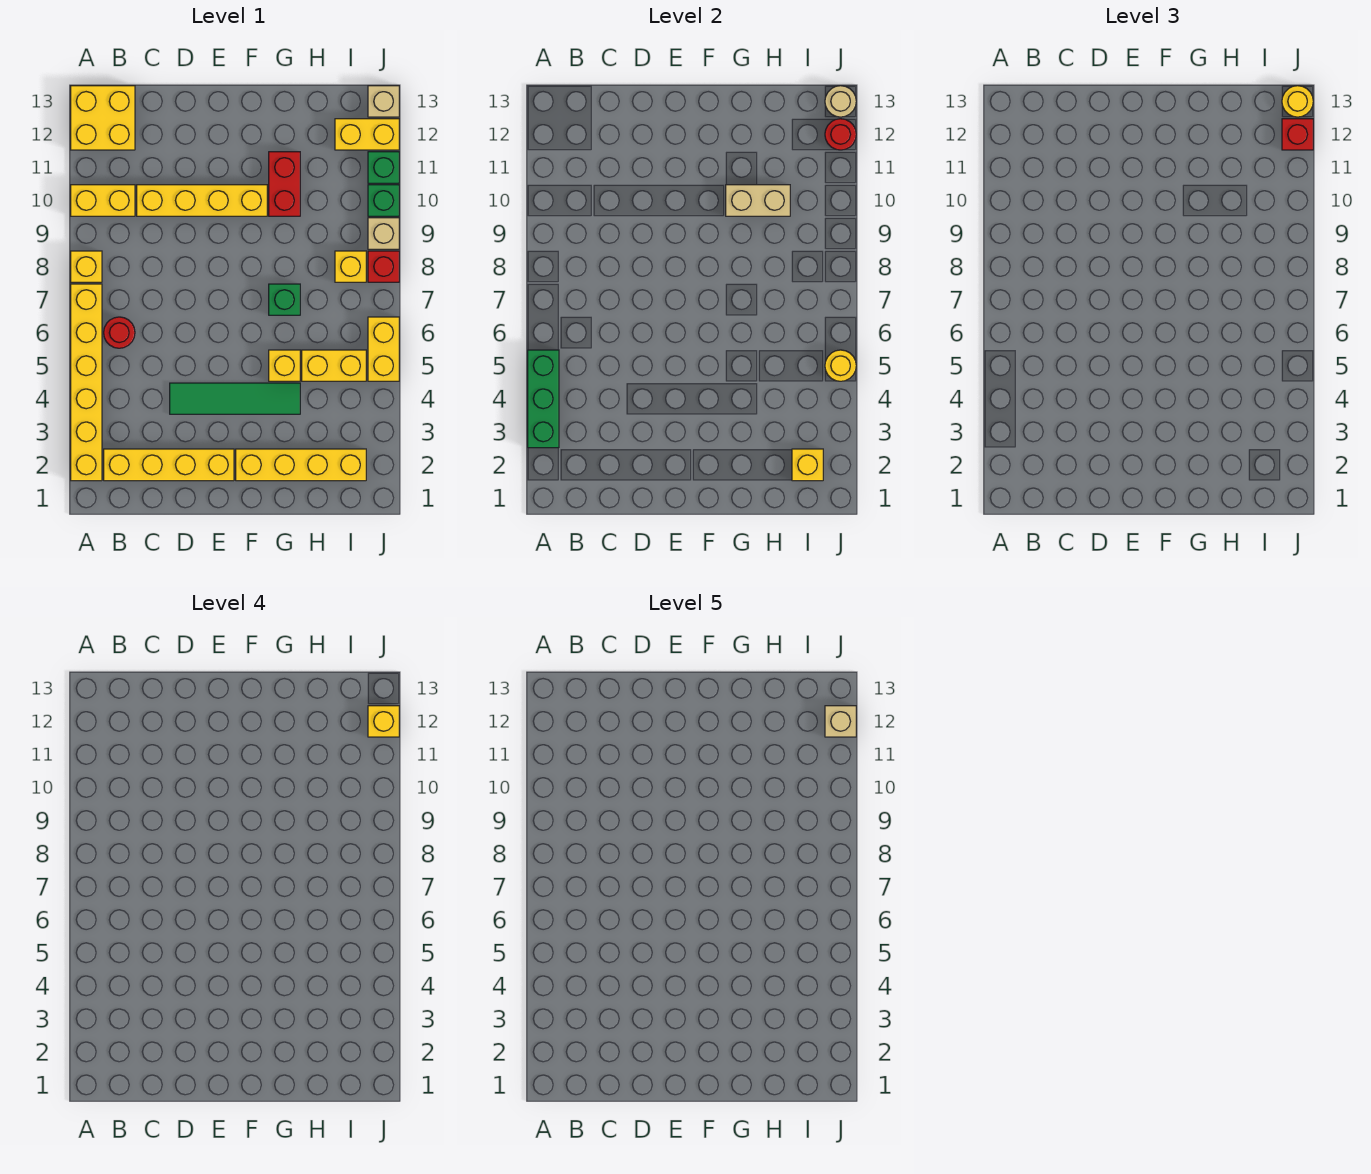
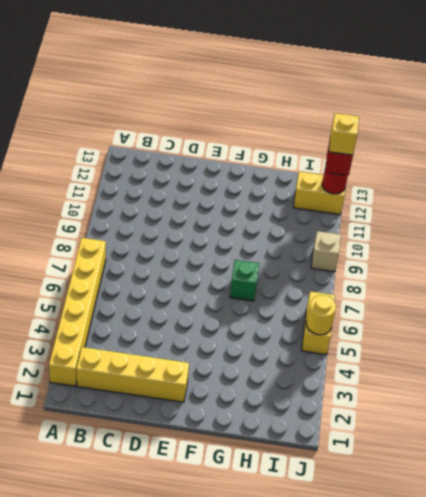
none -> yellow brick A8 level 1
none -> yellow brick A10:B10 level 1
none -> yellow brick A12:B13 level 1
none -> red round brick B6 level 1

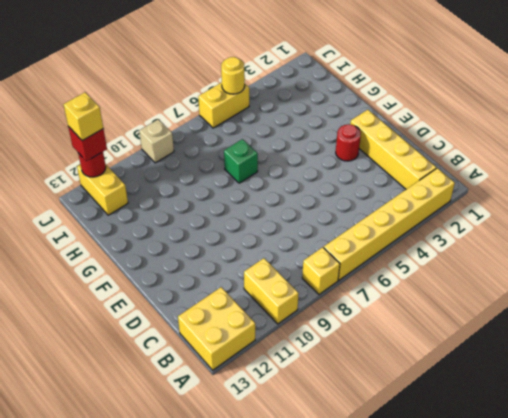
red round brick E3 level 1 -> red round brick B6 level 1
none -> yellow brick C10:F10 level 1
none -> green tile D4:G4 level 1
none -> yellow brick F2:I2 level 1
none -> yellow brick G5 level 1

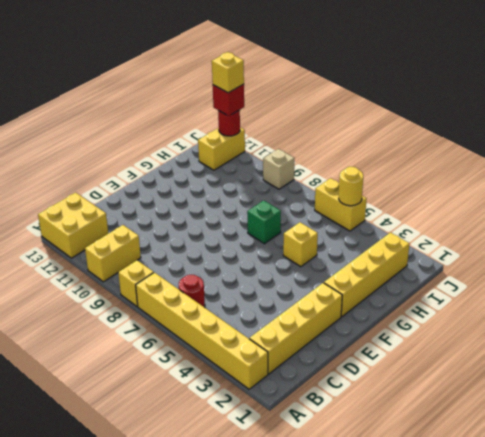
none -> yellow brick C10:F10 level 1
none -> green tile D4:G4 level 1
none -> red brick G10:G11 level 1
none -> yellow brick H5:I5 level 1

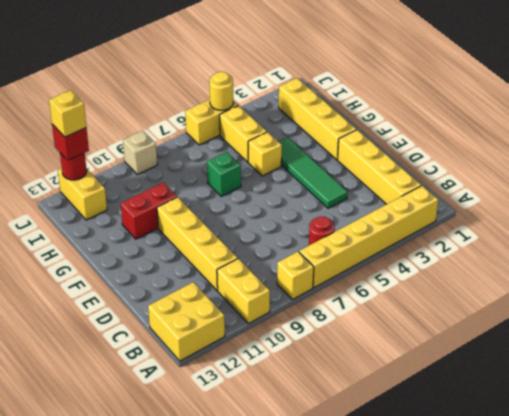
none -> yellow brick I8 level 1
none -> red brick J8 level 1
none -> green brick J10 level 1
none -> green brick J11 level 1

